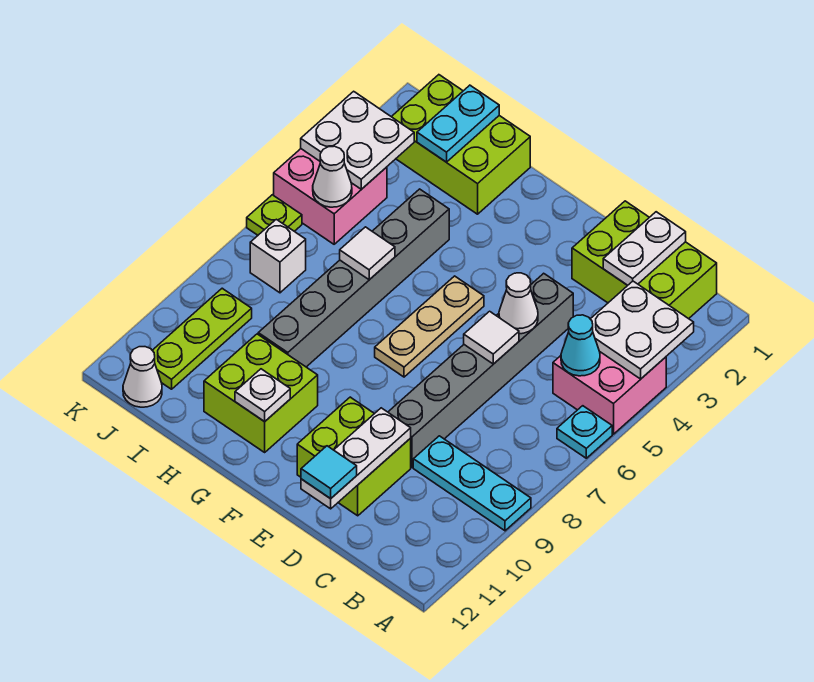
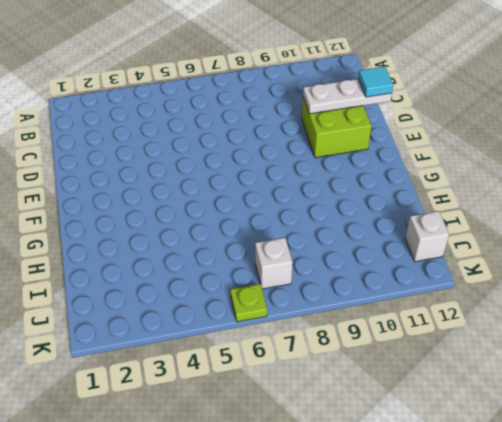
white brick J12 level 1 -> white cone J12 level 1
none -> pink brick A4:B5 level 1
none -> cyan plate A6 level 1
none -> cyan plate A9:C9 level 1

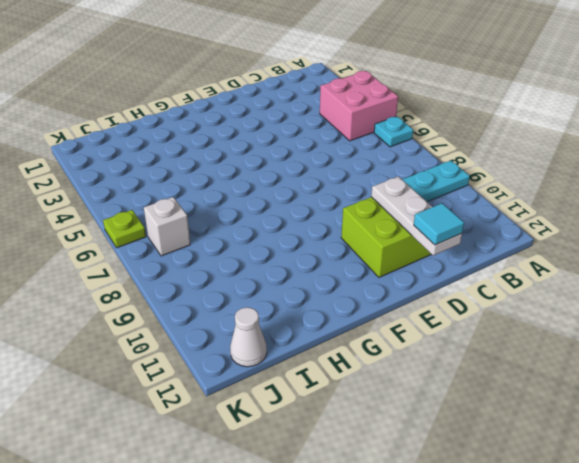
none -> lime brick B1:D2 level 1
none -> grey brick D4:D9 level 1
none -> tan plate F5:F7 level 1

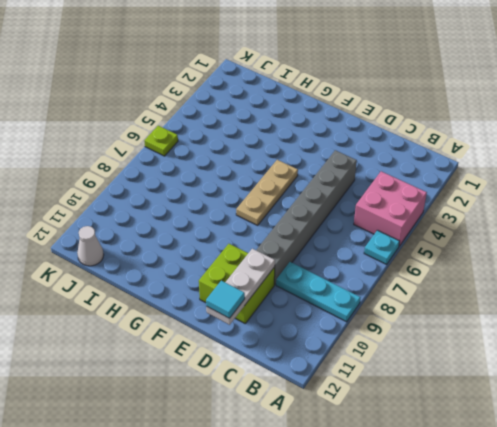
none -> lime brick B1:D2 level 1
none -> lime brick G10:H11 level 1
none -> lime brick H1:J2 level 1

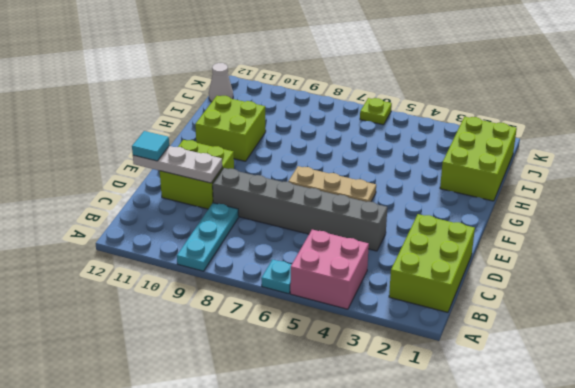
none -> grey brick H4:H9 level 1
none -> pink brick J4:K5 level 1
none -> white brick J7 level 1

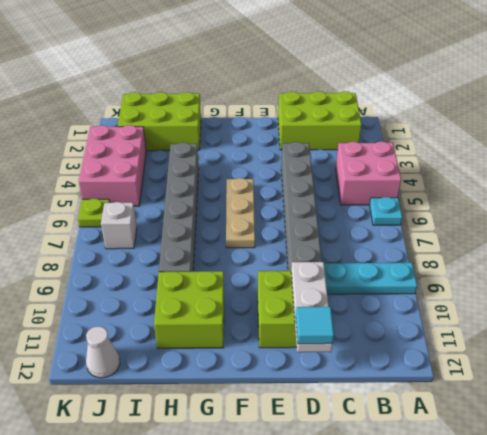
pink brick J3:K5 level 1 -> pink brick J4:K5 level 1
none -> lime plate J9:J11 level 1
none -> white plate A3:B4 level 2
none -> cyan cone B5 level 2

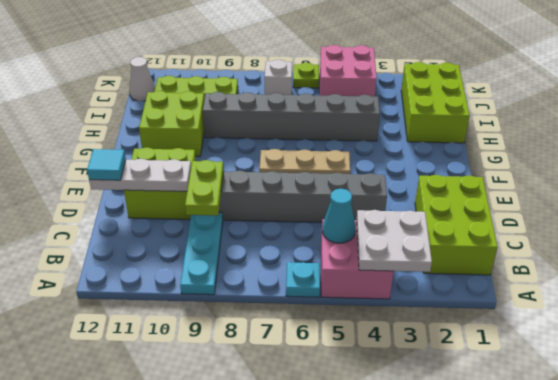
lime plate C9:D9 level 2 -> none
none -> white plate C1:C2 level 2
none -> white cone D5 level 2
none -> white tile D6 level 2

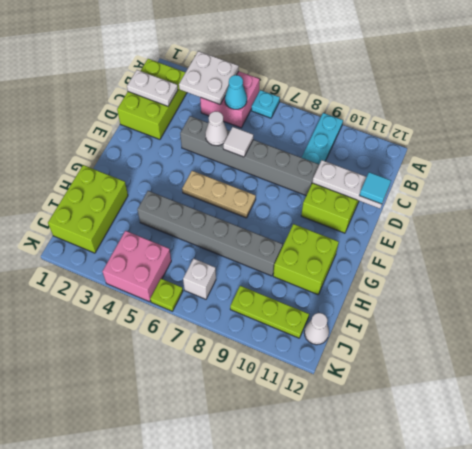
none -> white plate G11 level 2
none -> white tile H6 level 2
none -> cyan plate I1:I2 level 2

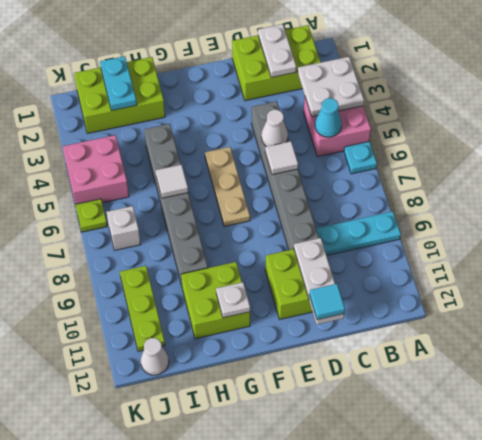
none -> white plate J3:K4 level 2
none -> white cone J5 level 2

